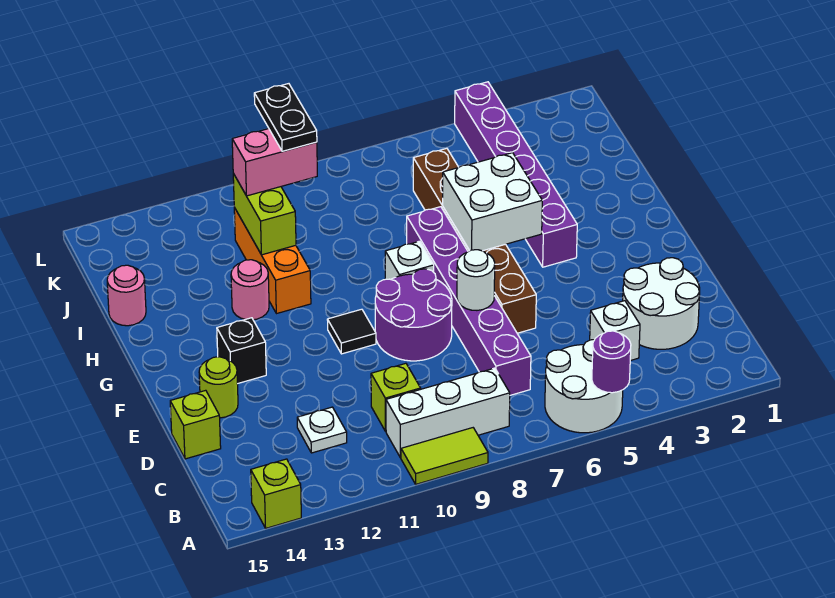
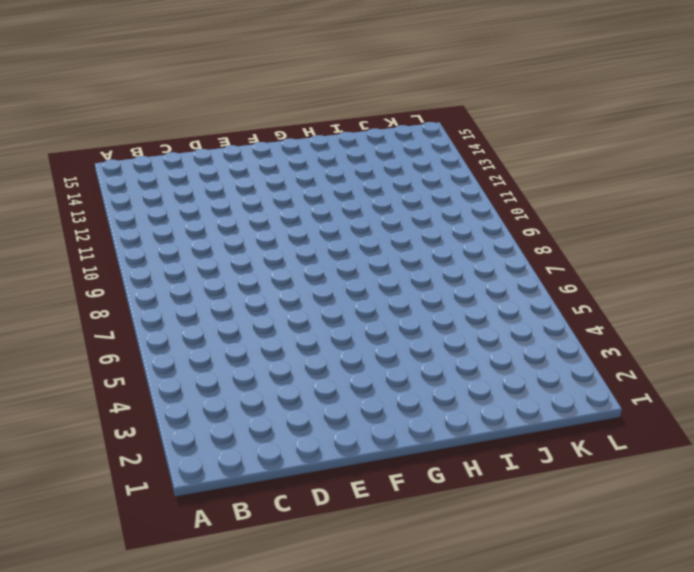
none -> white round brick A5:B6 level 1
none -> lime tile A9:A10 level 1
none -> lime brick A14 level 1

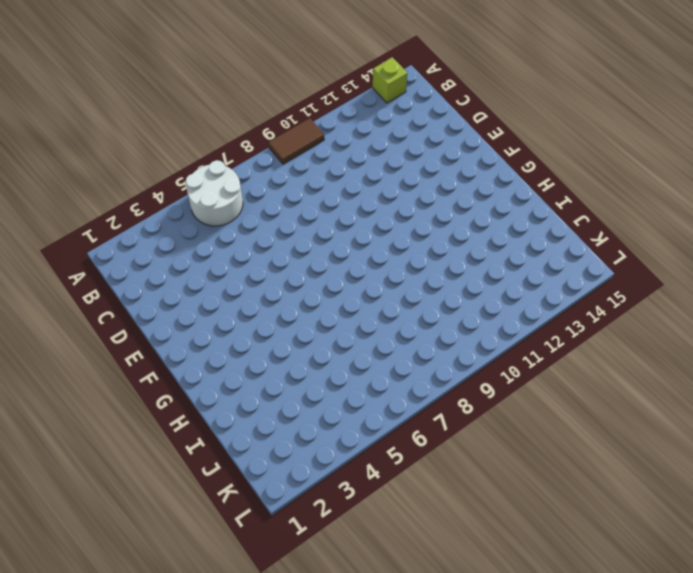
brown tile A9:A10 level 1 -> lime tile A9:A10 level 1
none -> white brick B8:B10 level 1
none -> white round brick C2:D3 level 1
none -> white brick C4 level 1

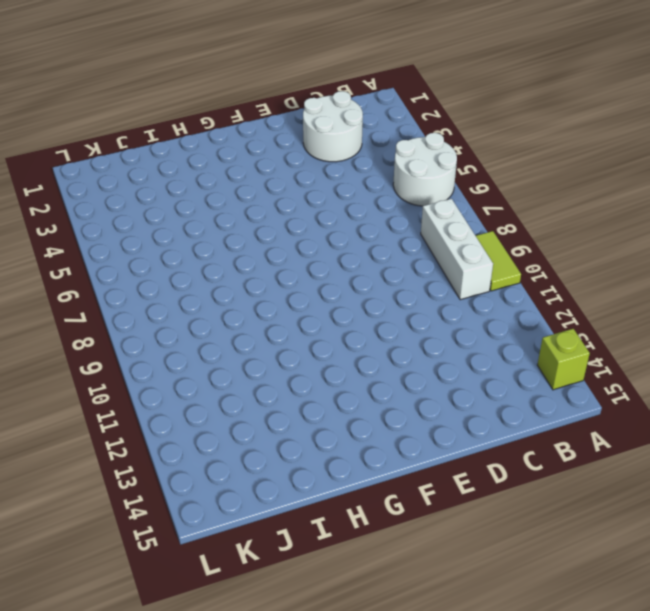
none -> white brick C4 level 1
none -> purple brick C7:H7 level 1
none -> lime brick C10 level 1

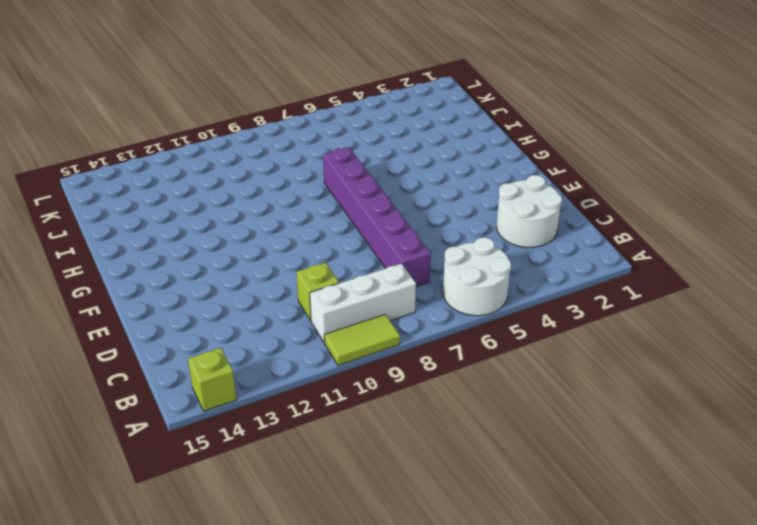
none -> white brick C4 level 1
none -> white plate C12 level 1
none -> lime brick D15 level 1

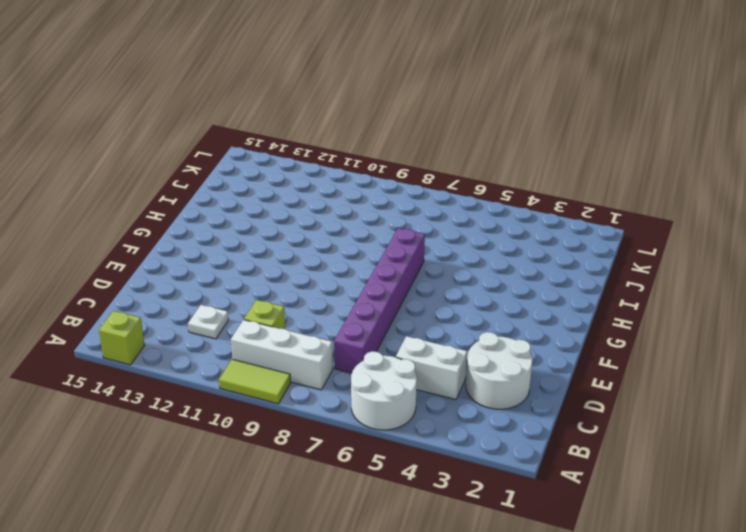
white brick C4:C5 level 1 -> white brick C4 level 1
none -> lime brick D15 level 1
none -> brown brick E6:J6 level 1
none -> purple round brick E8:F9 level 1

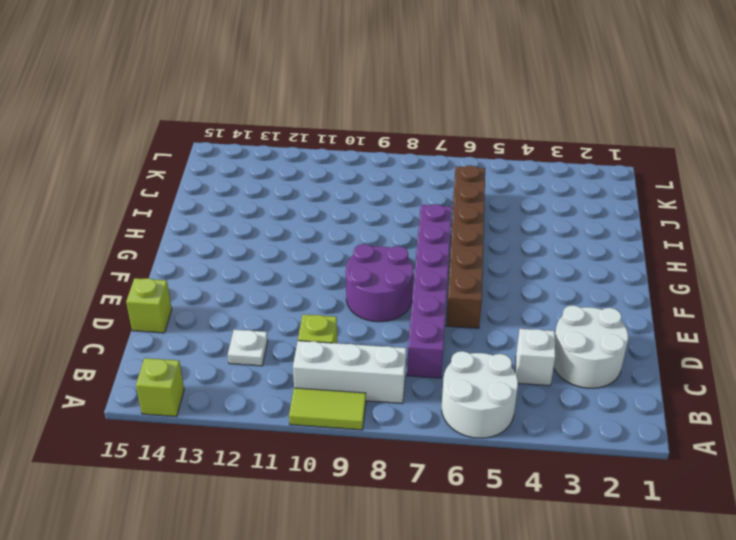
none -> lime round brick E14 level 1
none -> black tile F10 level 1
none -> black brick F13 level 1

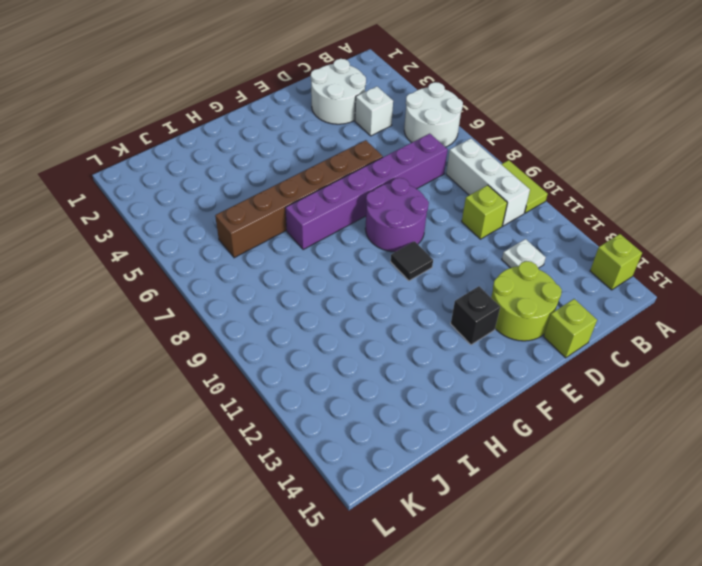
lime round brick D13:E14 level 1 -> lime round brick E14 level 1
none -> purple brick G4:L4 level 1
none -> white brick G8 level 1
none -> orange brick H11:J11 level 1

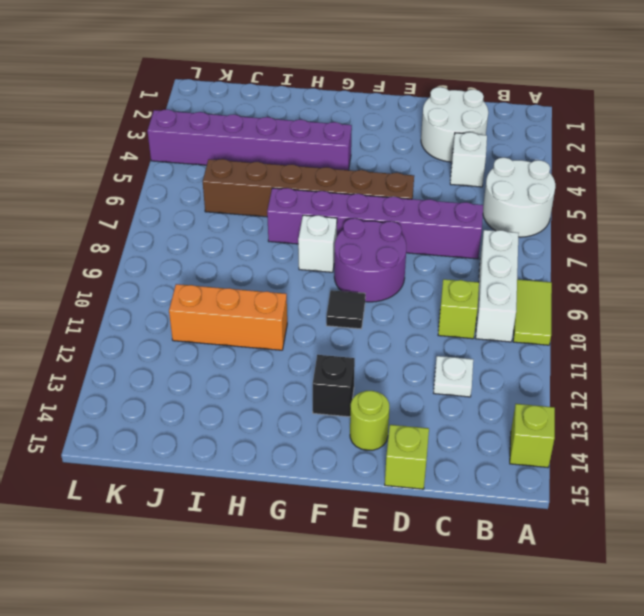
none -> pink round brick H12 level 1
none -> pink round brick I15 level 1
none -> purple round brick A5 level 2

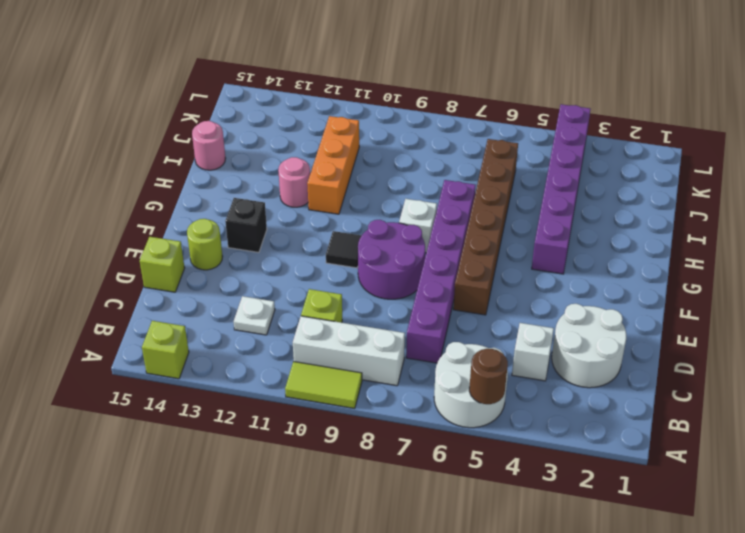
brown round brick A5 level 2 -> purple round brick A5 level 2
none -> white round brick E7 level 2
none -> white brick G5:H6 level 2
none -> lime brick I11:J11 level 2

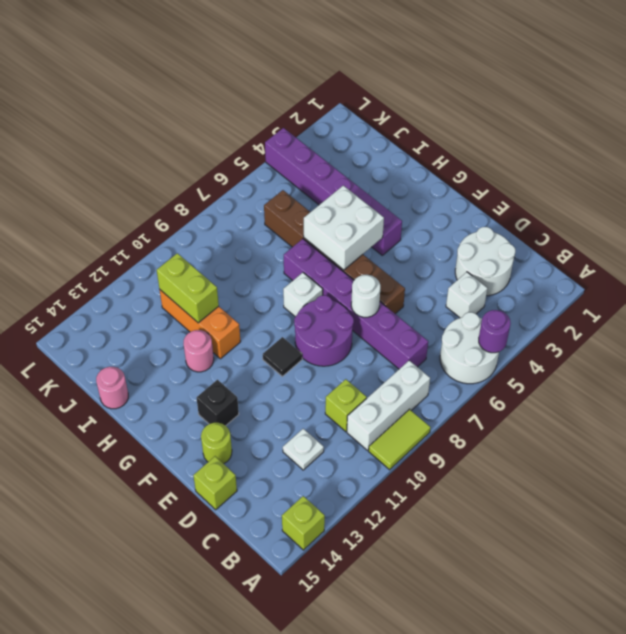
none -> pink brick J10:J11 level 3
none -> black plate J10:K10 level 4

